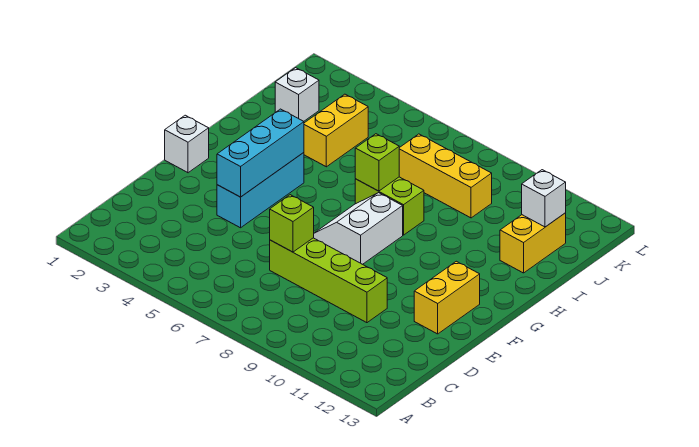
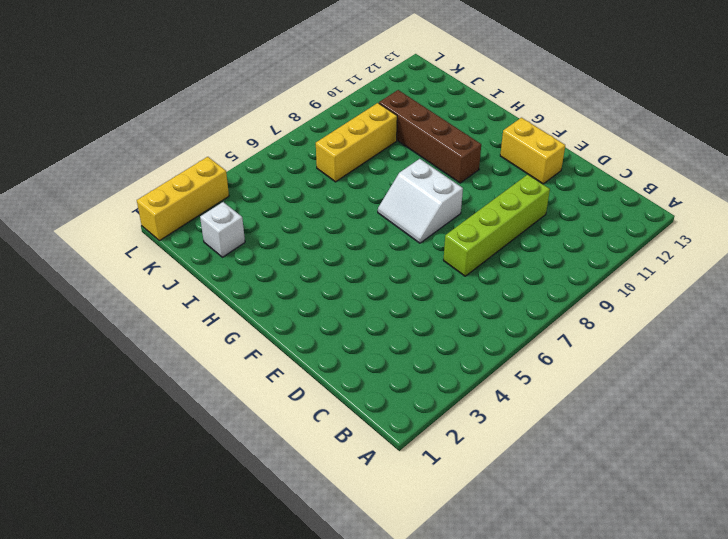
brown brick G10:J10 level 1 -> none
yellow brick L1:L3 level 1 -> none
none -> cyan brick E4:G4 level 1
none -> white brick F1 level 1
none -> lime brick H7:H8 level 1

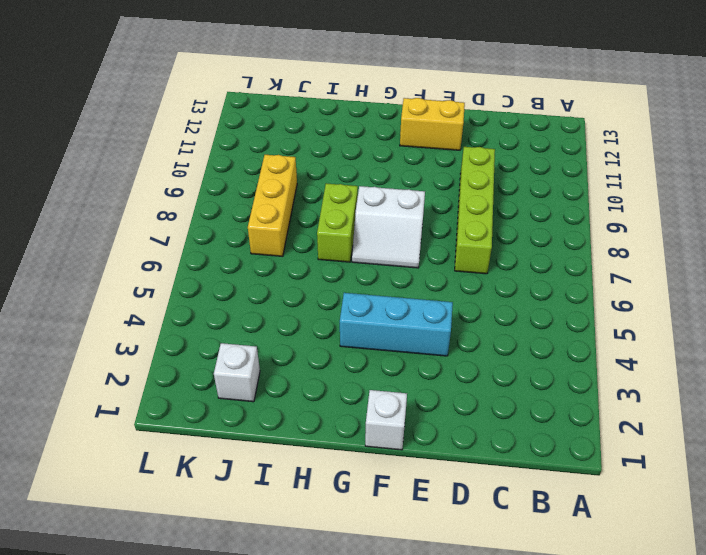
none -> yellow brick I4:J4 level 1
none -> yellow brick I12:J12 level 1
none -> lime brick D7 level 2

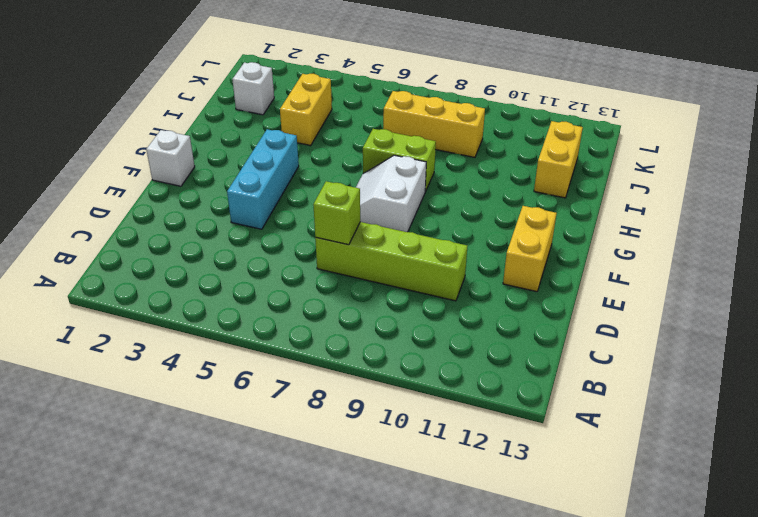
none -> cyan brick E4:G4 level 2
none -> lime brick H7 level 2
none -> white brick J12 level 2

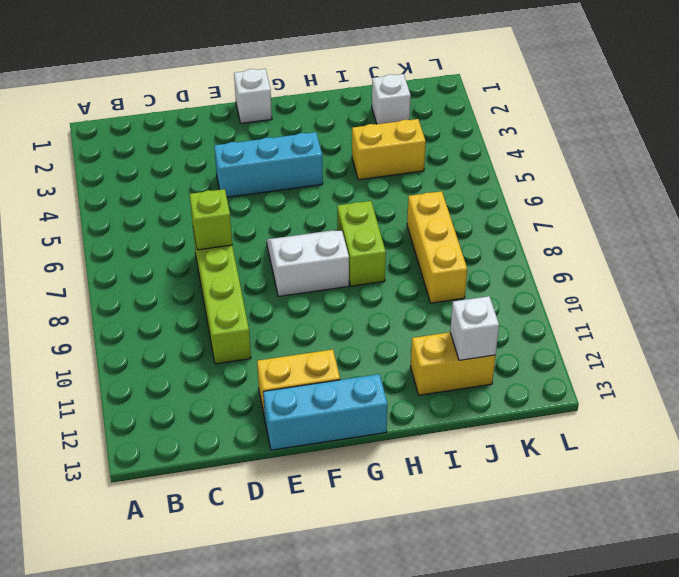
cyan brick E13:G13 level 1 -> cyan brick E4:G4 level 2
none -> lime brick H7 level 2

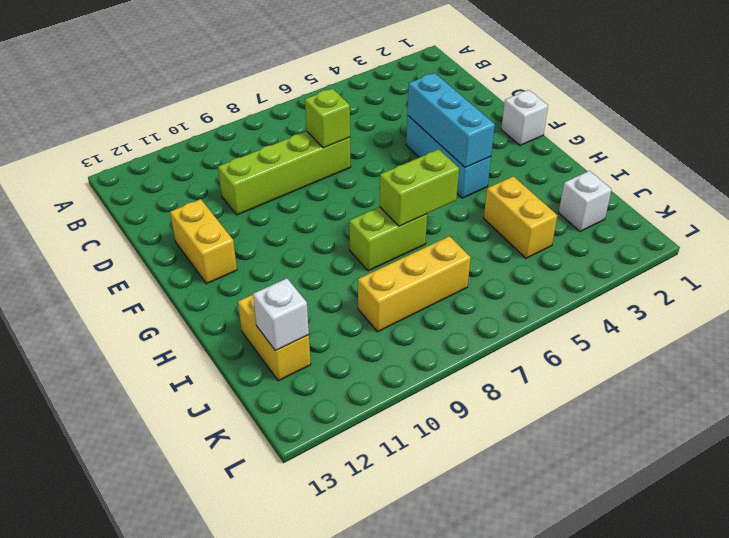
lime brick H6:H7 level 2 -> lime brick H7 level 2
none -> white slope F7:G8 level 1 top 8

